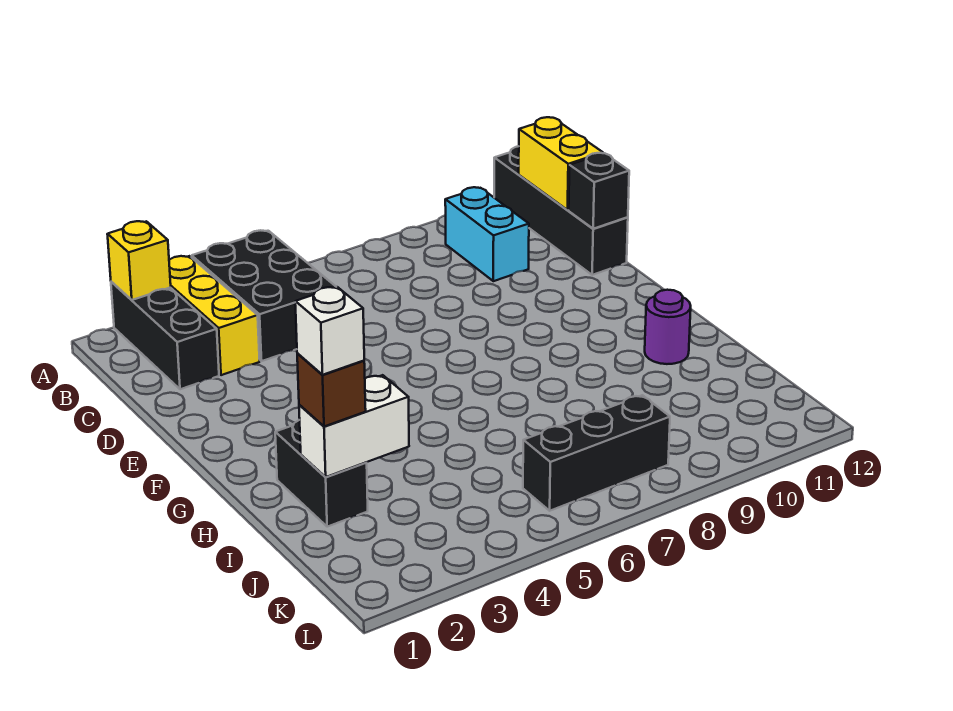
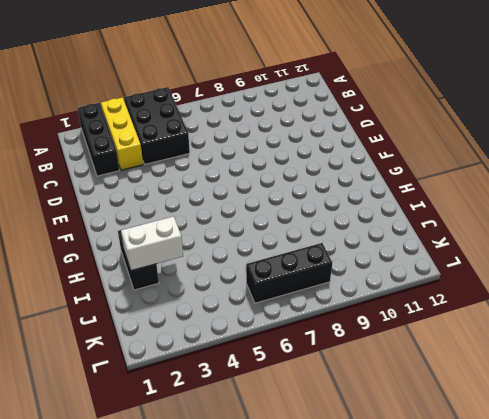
none -> black brick A12:D12 level 1
none -> cyan brick B10:C10 level 1
none -> purple round brick H11 level 1

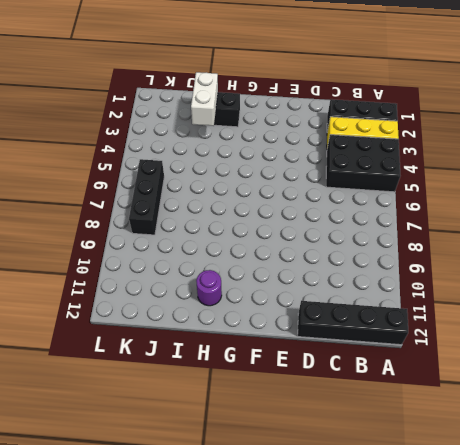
none -> cyan brick B10:C10 level 1
none -> yellow brick A2 level 2
none -> yellow brick B12:C12 level 2

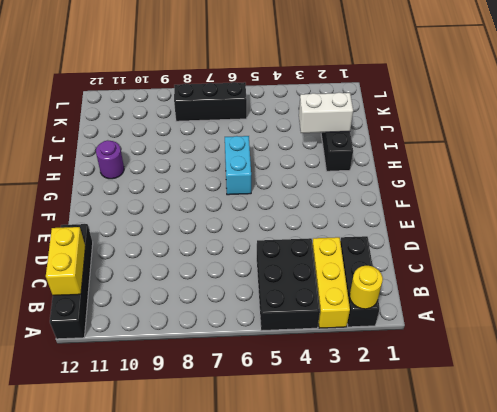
yellow round brick A2 level 2 -> yellow brick A2 level 2
cyan brick G6:H6 level 1 -> cyan brick B10:C10 level 1
none -> black brick D12 level 2
none -> brown brick I2 level 3
none -> white brick I2 level 4

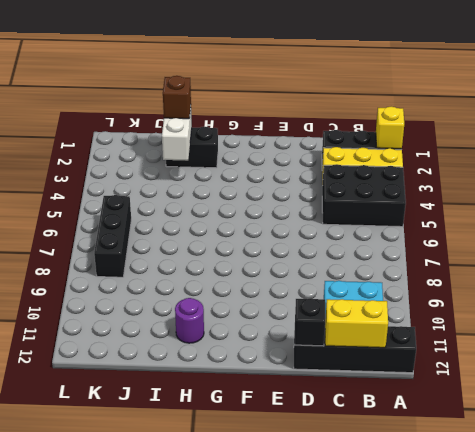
none -> white brick I2 level 4

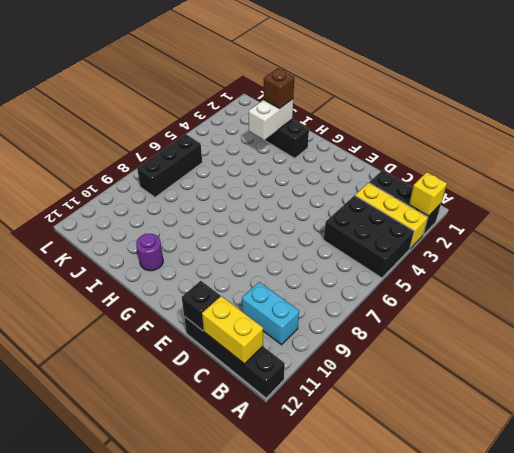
none -> white brick I2 level 4

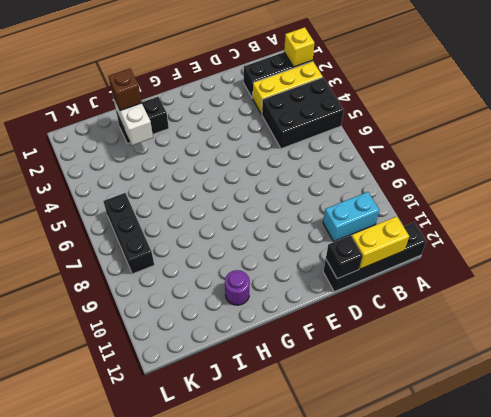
none -> white brick I2 level 4

